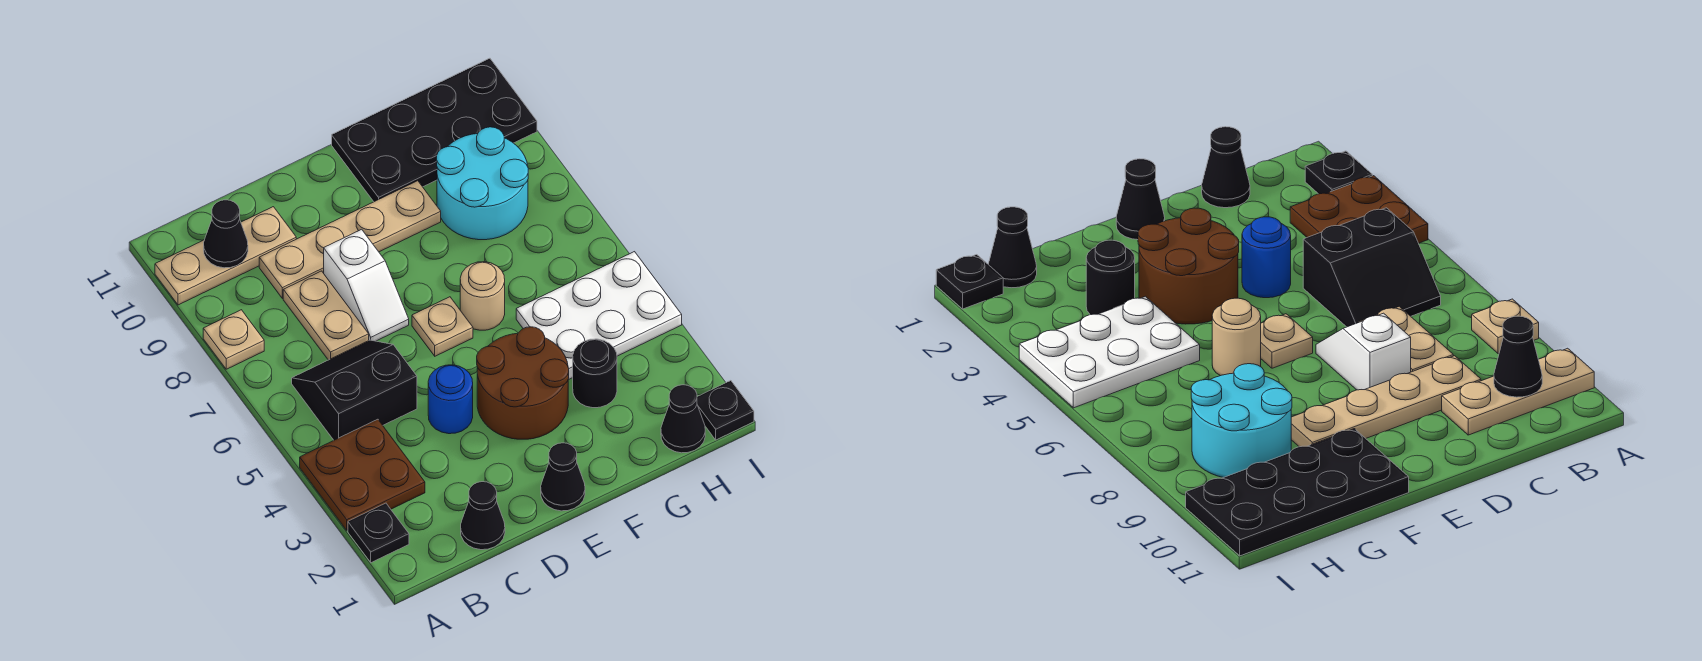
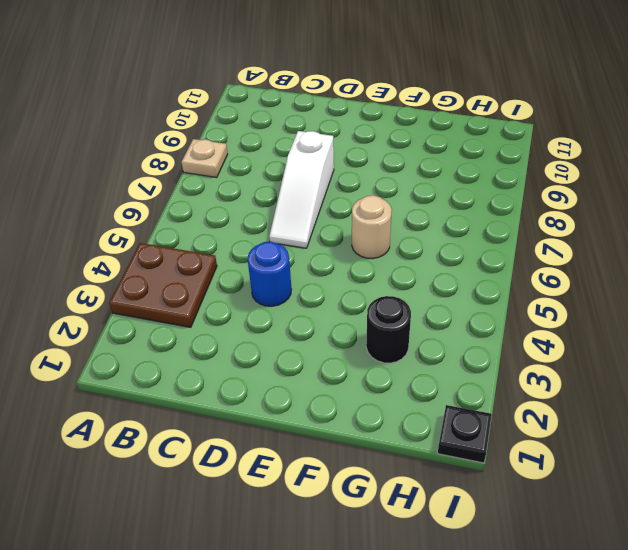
white slope D6:D8 level 1 top 8 -> white slope D7:D8 level 1 top 8
none -> black plate A2 level 1
none -> tan plate A10:C10 level 1
none -> black slope B5:C6 level 1 top 5

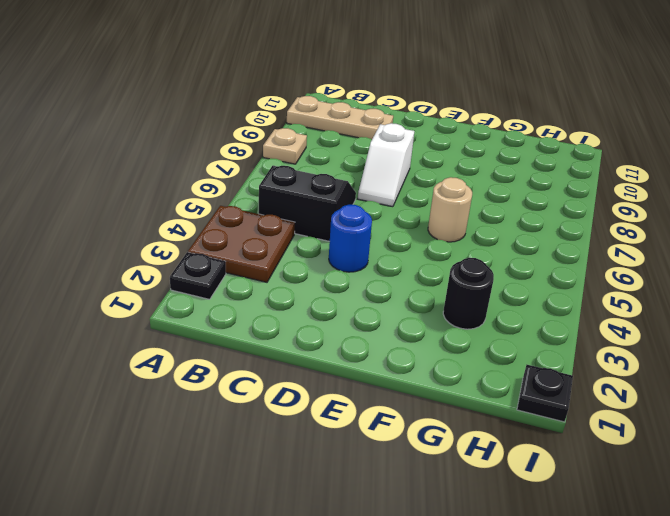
none -> black cone C1 level 1
none -> tan plate C7:C8 level 1
none -> tan plate C9:F9 level 1

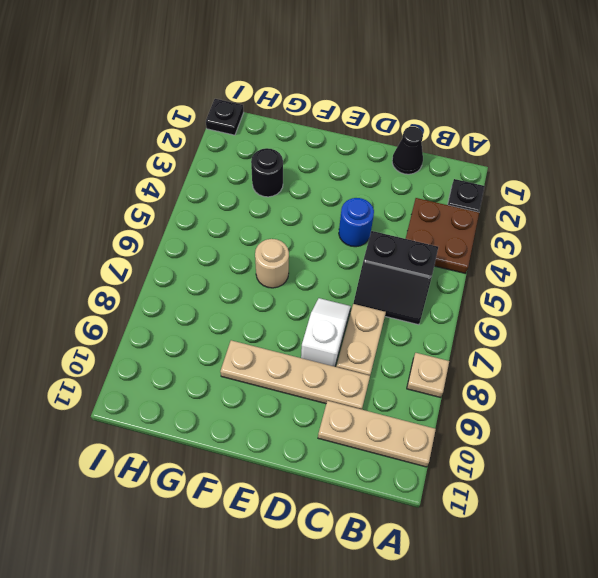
none -> black cone E1 level 1
none -> brown round brick E3:F4 level 1
none -> tan plate E6 level 1

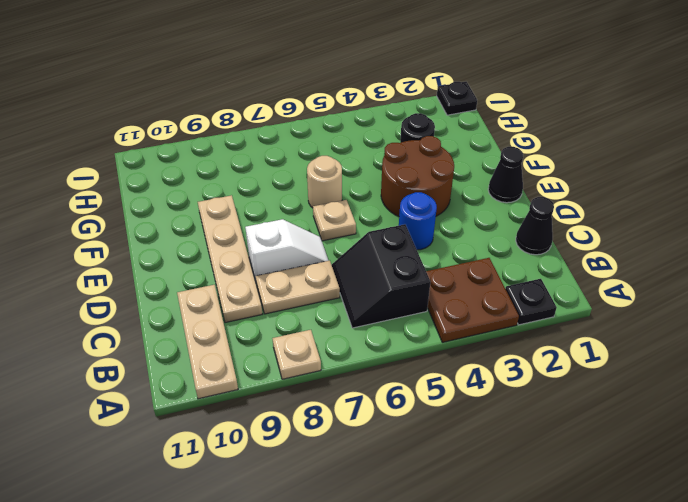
none -> black plate F10:I11 level 1
none -> white plate G4:I5 level 1
none -> cyan round brick G8:H9 level 1

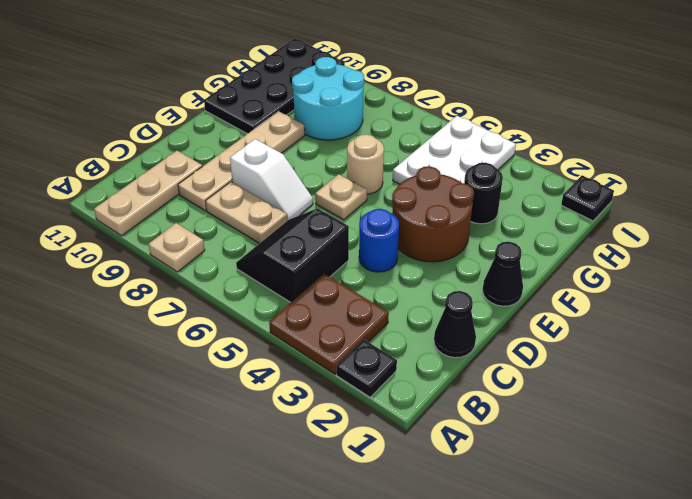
none -> black cone H1 level 1
none -> black cone B10 level 2

